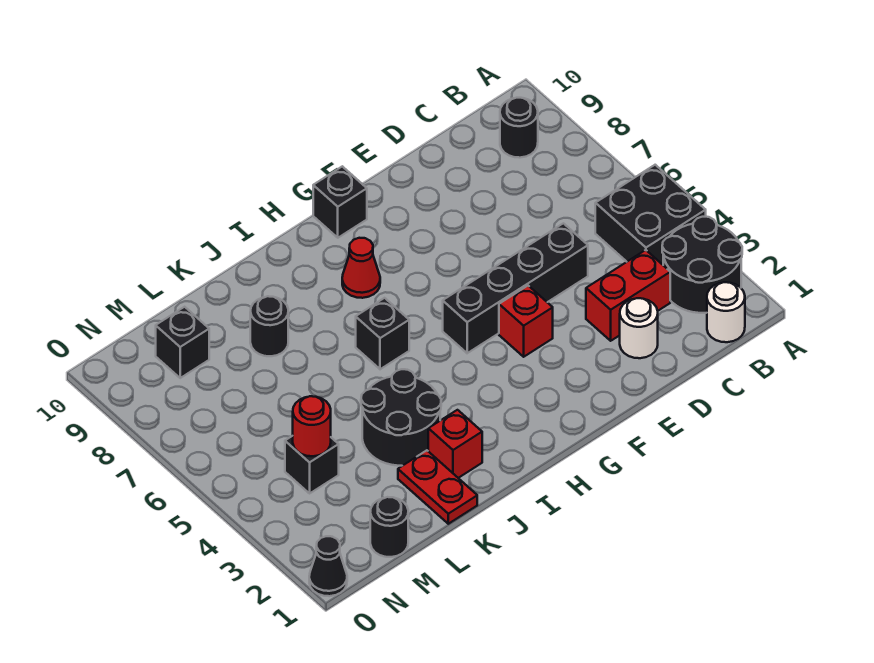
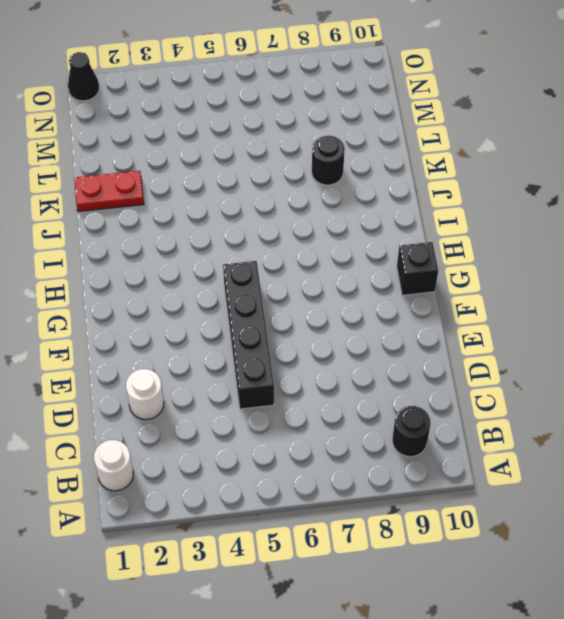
none -> black round brick A2:B3 level 1
none -> black brick A4:B5 level 1
none -> red brick C3:D3 level 1

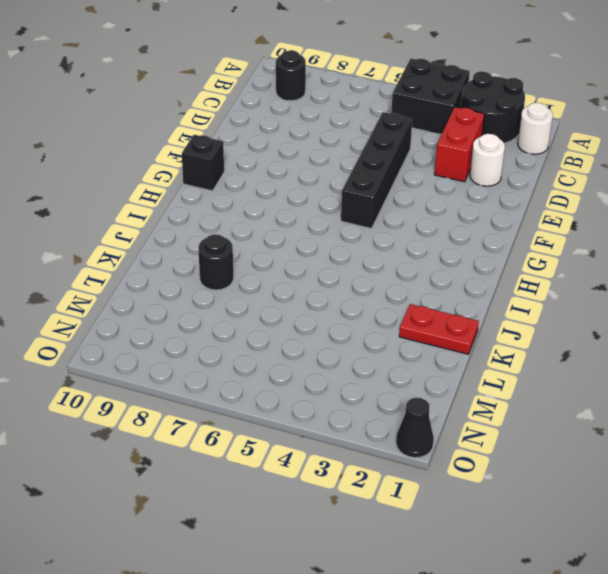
none -> red brick F4 level 1
none -> red cone H8 level 1
none -> black brick I6 level 1

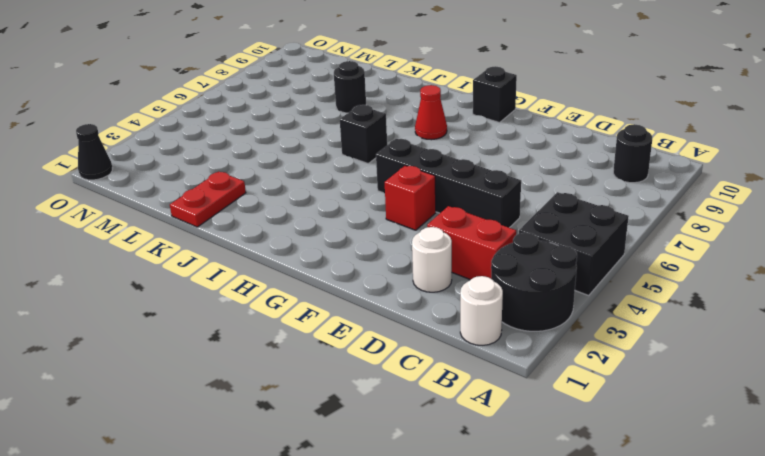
none -> red brick J2 level 1
none -> black round brick J3:K4 level 1
none -> black round brick M1 level 1

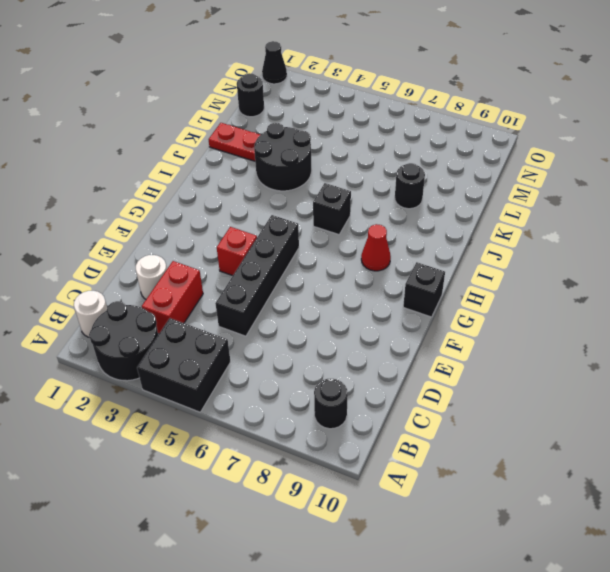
none -> red brick J2 level 1
none -> black brick M4 level 1
none -> black brick M9 level 1

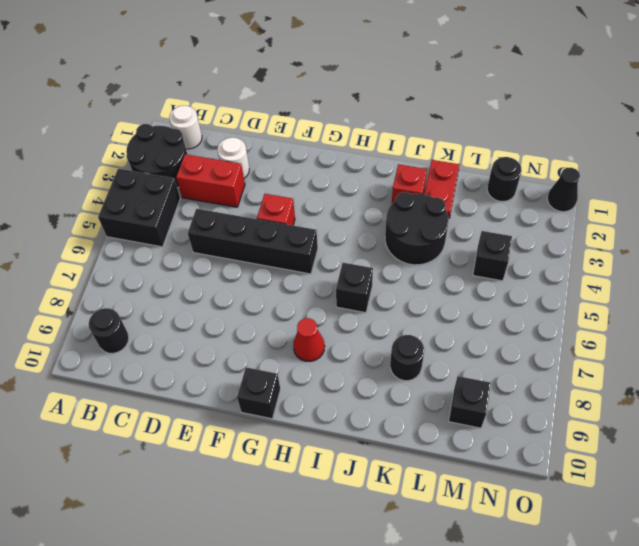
none -> red round brick M4 level 2

